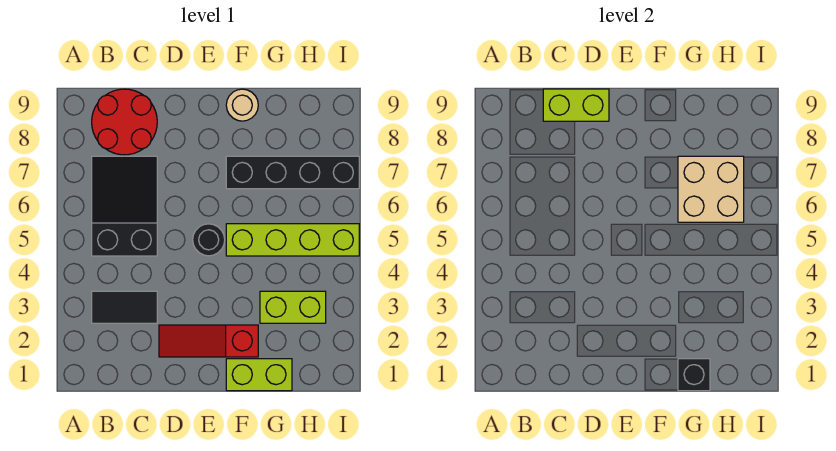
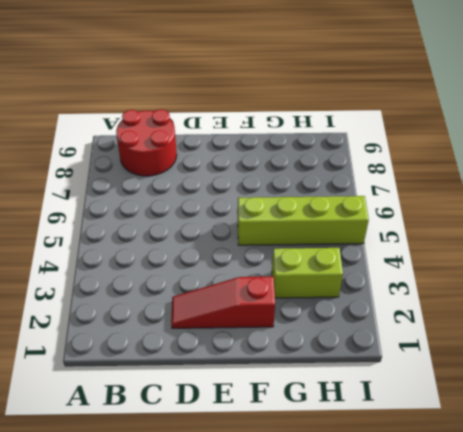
none -> black tile B3:C3 level 1
none -> black slope B5:C7 level 1 top 5
none -> black round brick E5 level 1

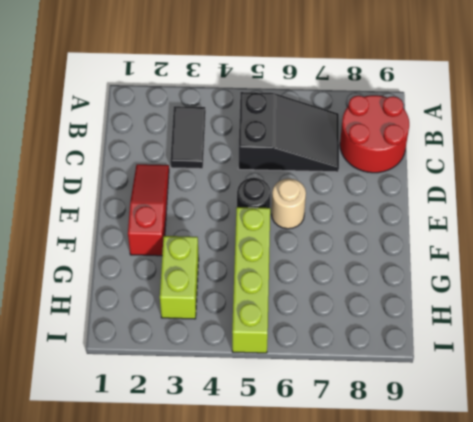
tan round brick E6 level 1 -> tan round brick F9 level 1
none -> lime brick F1:G1 level 1
none -> black brick F7:I7 level 1
none -> lime brick C9:D9 level 2

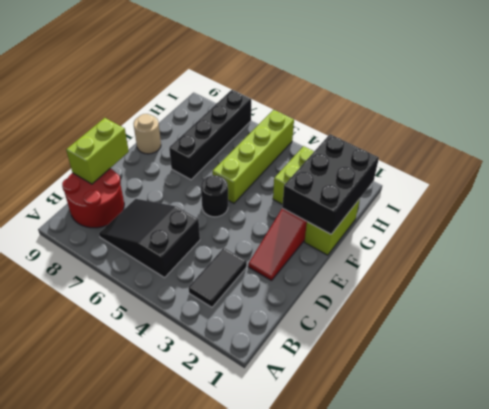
black brick F1:H2 level 2 -> black brick G1 level 2
none -> tan brick G6:H7 level 2

